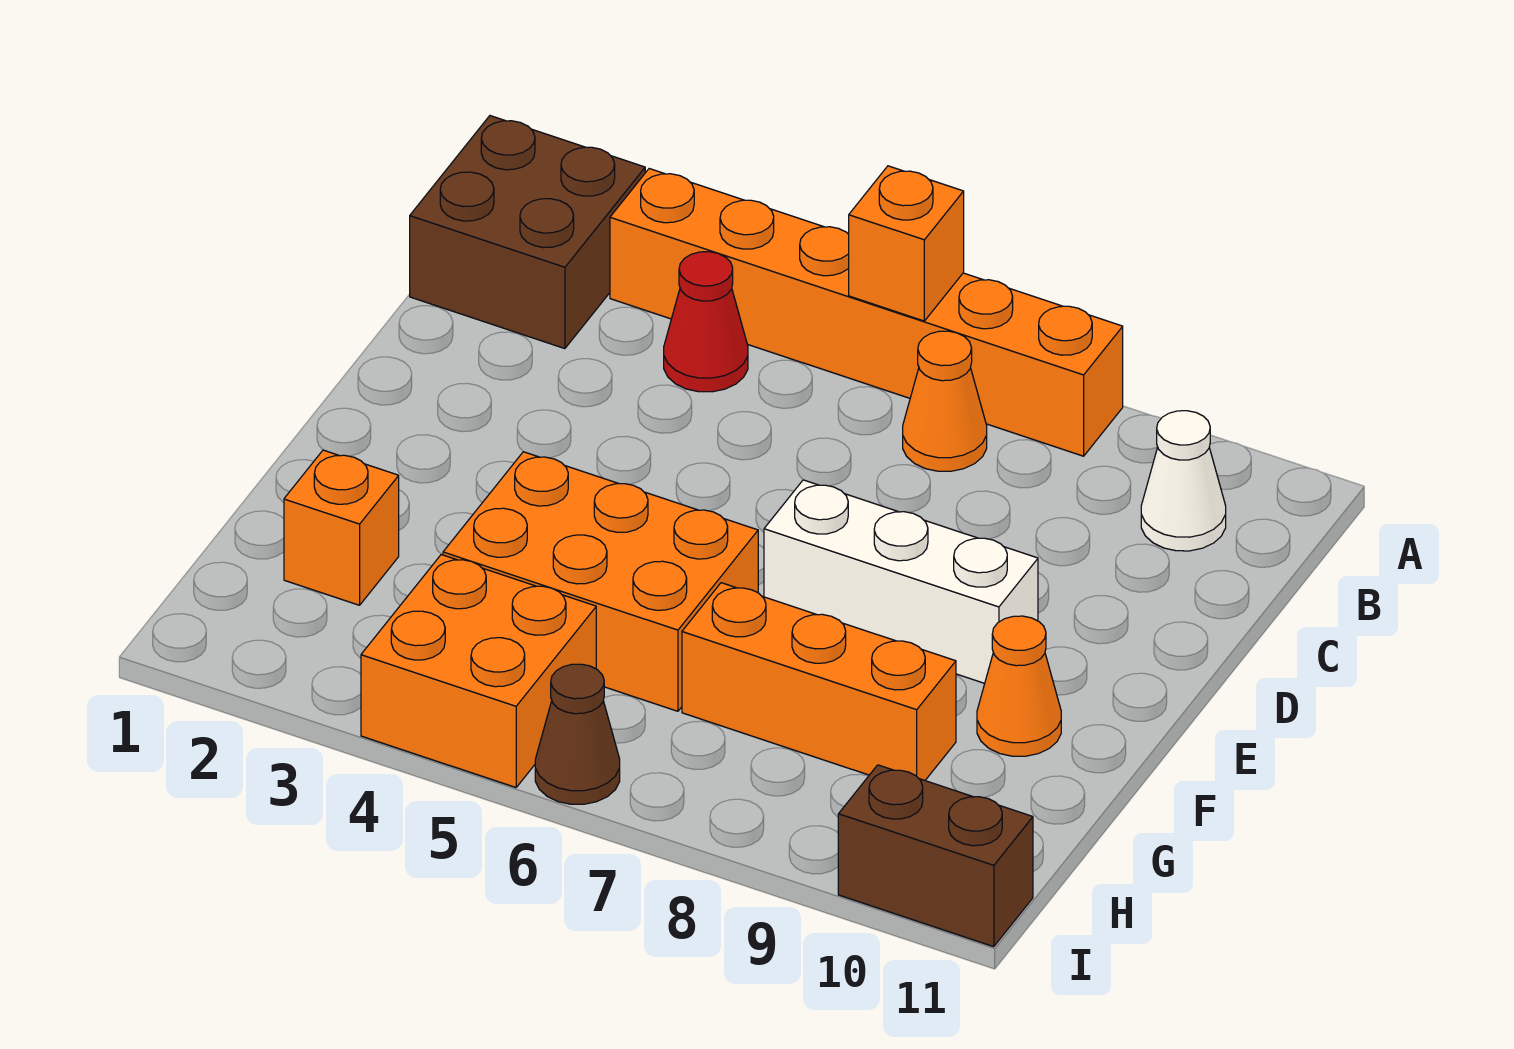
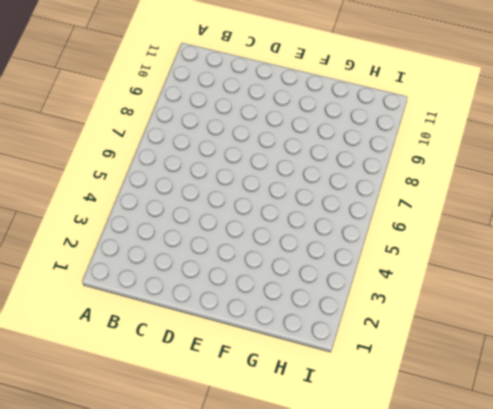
none -> brown brick A1:B2 level 1
none -> orange brick A3:A8 level 1
none -> red cone B4 level 1

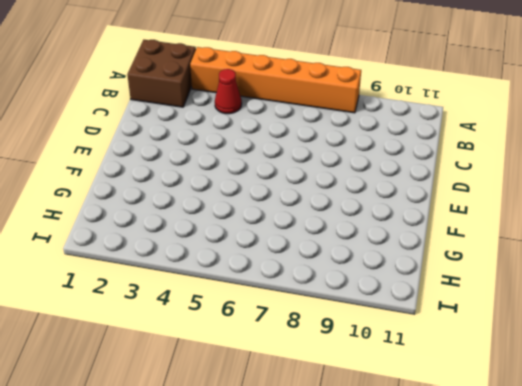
none -> orange cone B7 level 1
none -> white cone B10 level 1
none -> white brick E7:E9 level 1

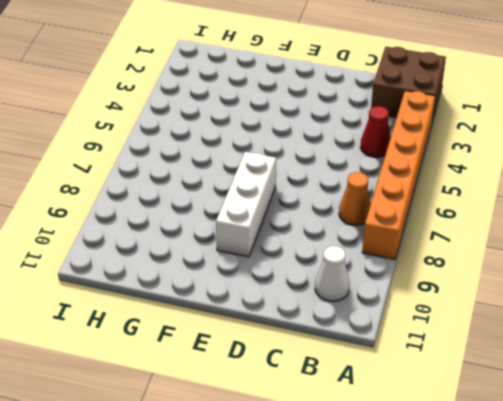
none -> orange brick F4:G6 level 1
none -> orange cone F10 level 1
none -> orange brick G2 level 1

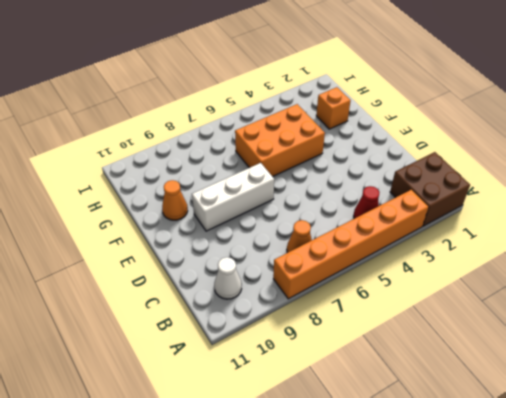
none -> orange brick G7:G9 level 1
none -> orange brick H4:I5 level 1
none -> brown cone I6 level 1

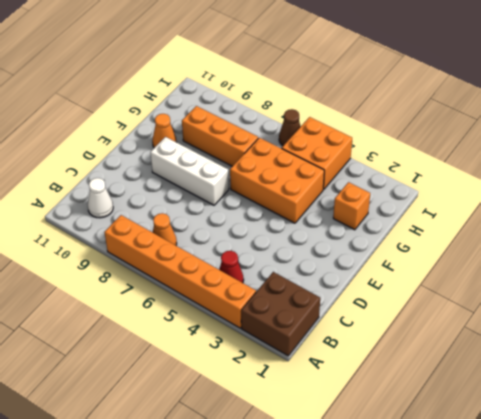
none -> brown brick I10:I11 level 1
none -> orange brick A6 level 2

